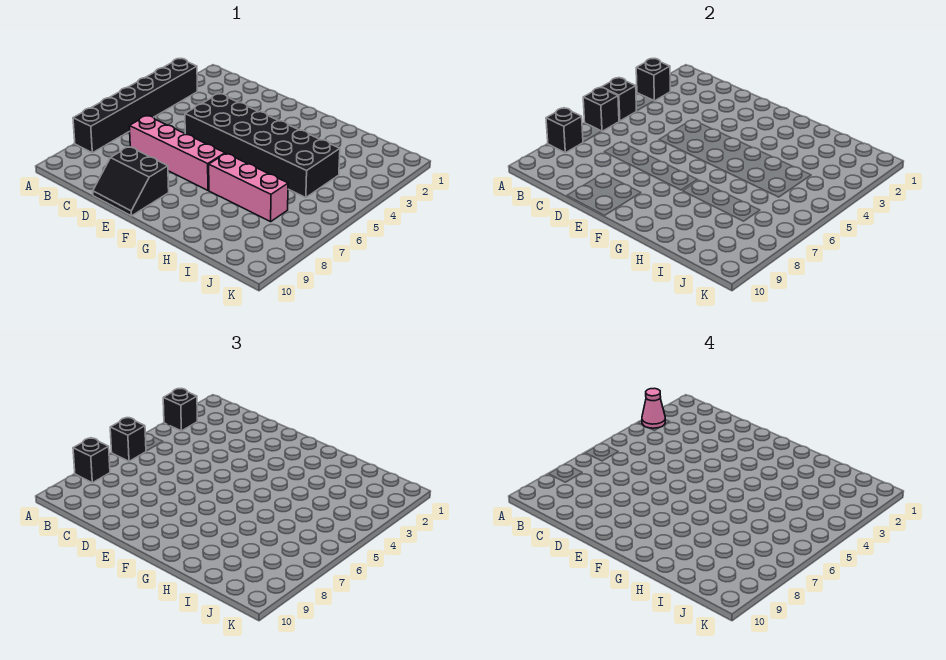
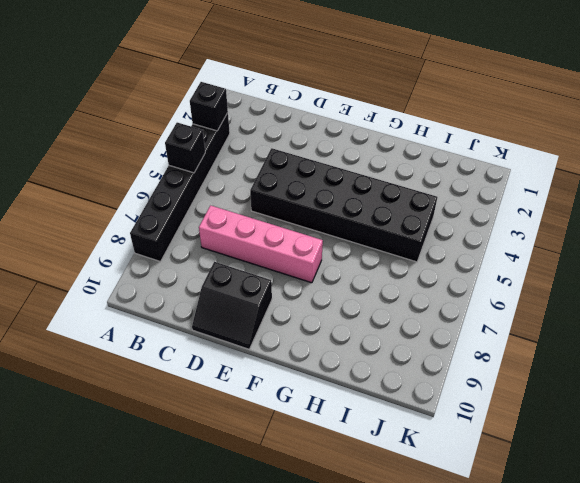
none -> pink brick G7:I7 level 1
none -> black brick A6 level 2
none -> black brick A8 level 2

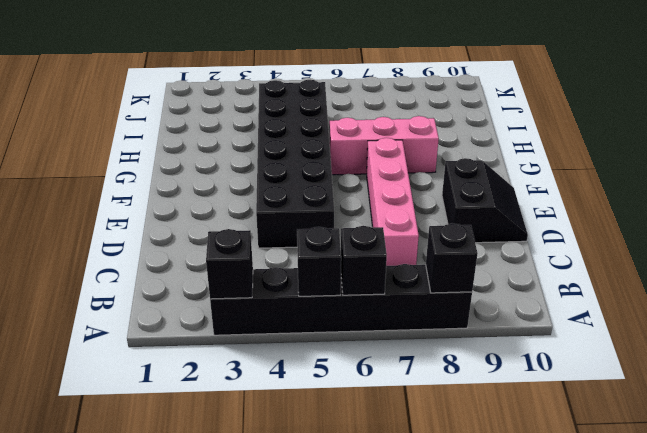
pink brick G6:G8 level 1 -> pink brick G7:I7 level 1
none -> black brick A3 level 3
none -> black brick A6 level 3
none -> black brick A8 level 3

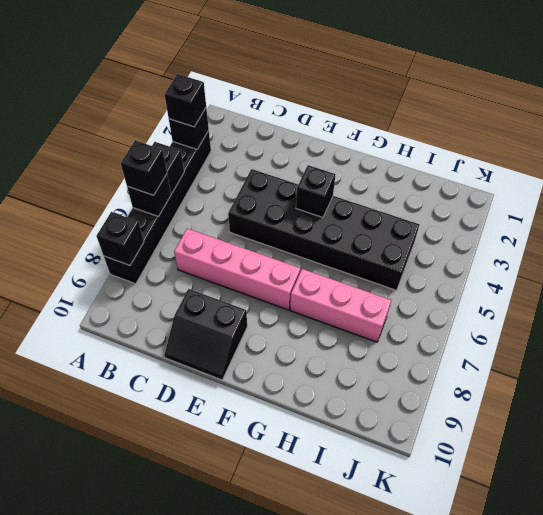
black brick F4 level 2 -> black brick A8 level 3
none -> pink cone A3 level 4

